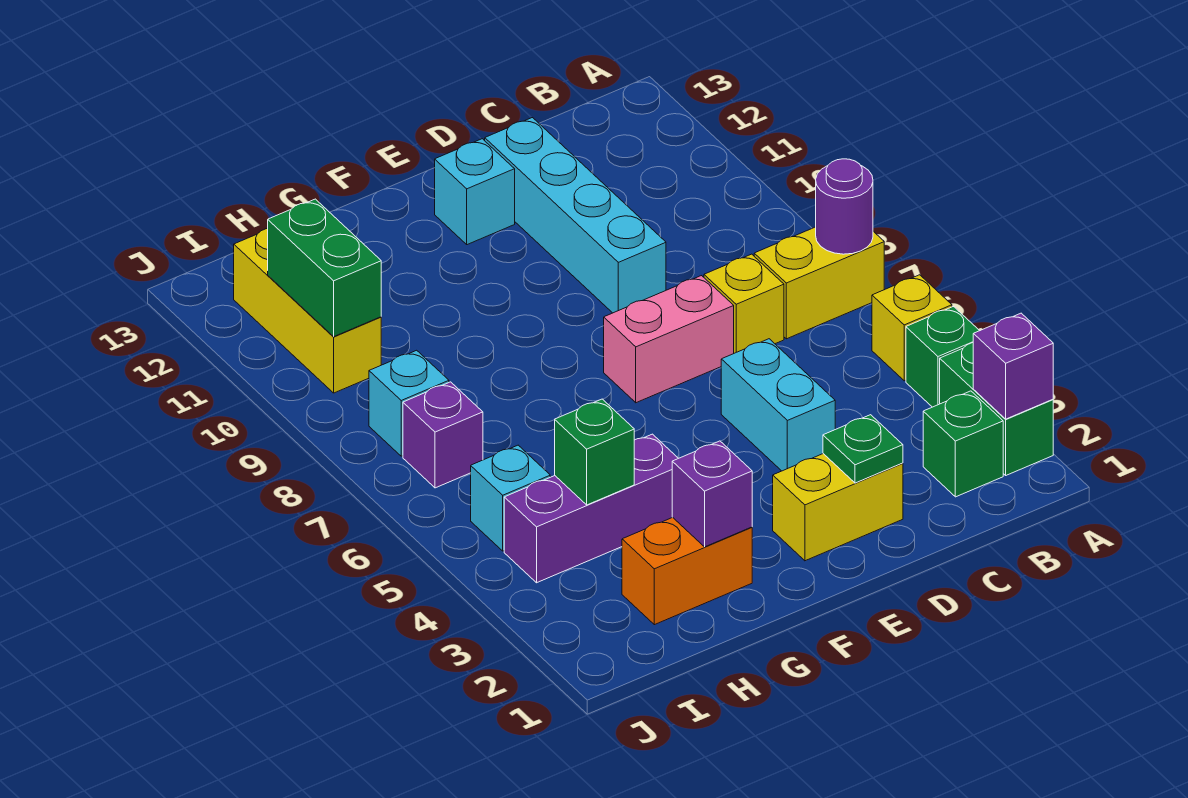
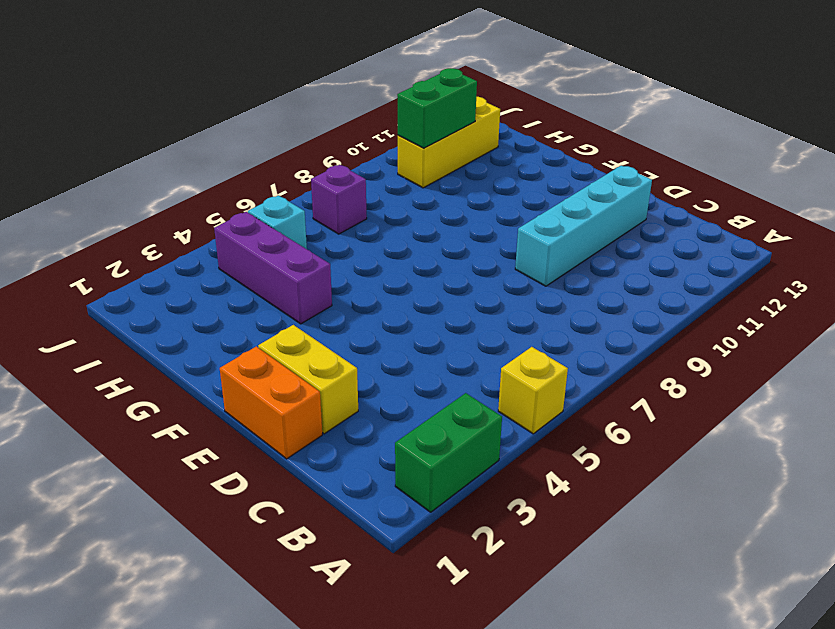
orange brick D1:E1 level 1 -> orange brick G2:H2 level 1
none -> green brick A4 level 1
none -> yellow brick A7:B7 level 1
none -> green brick B2 level 1

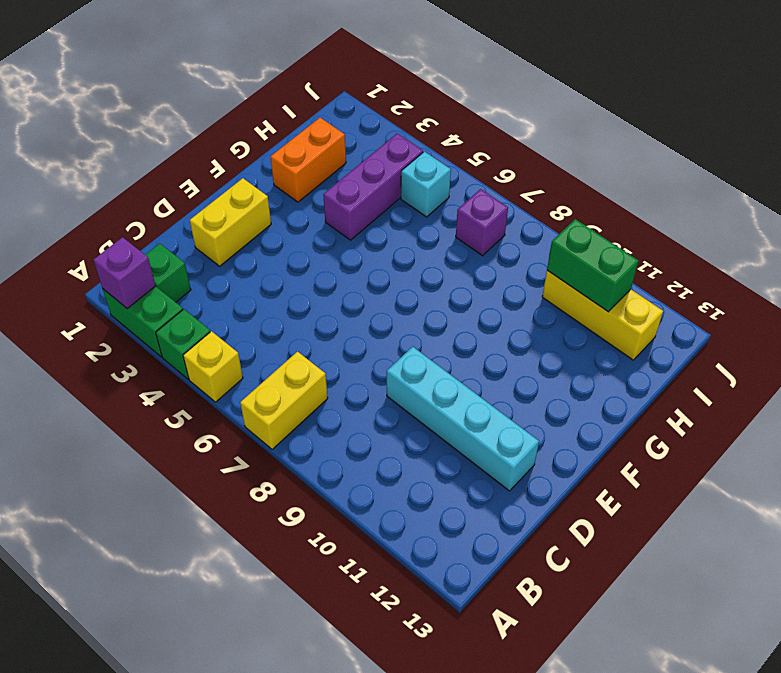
none -> yellow brick C7 level 1
none -> cyan brick D4:D5 level 1
none -> pink brick D7:E7 level 1

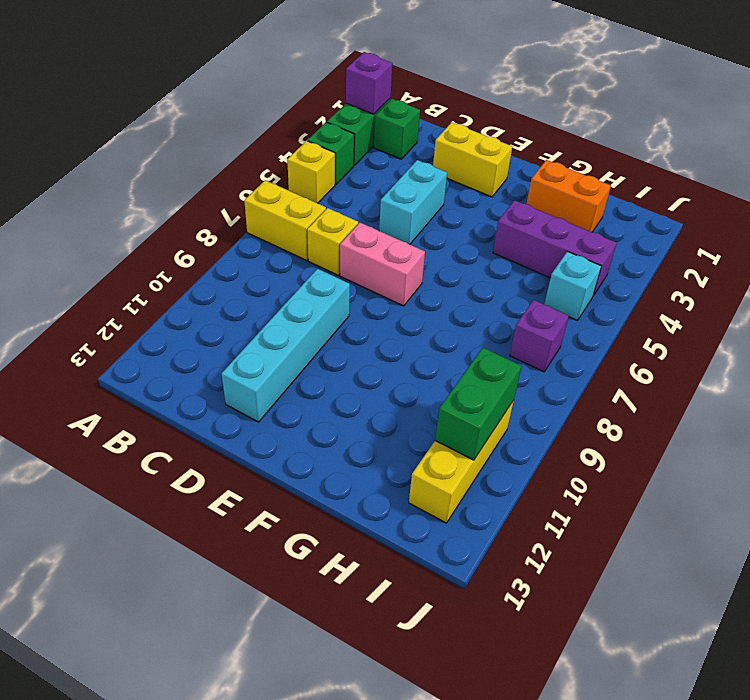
none -> cyan brick E12 level 1
none -> cyan brick I8 level 1
none -> purple round brick A7 level 2

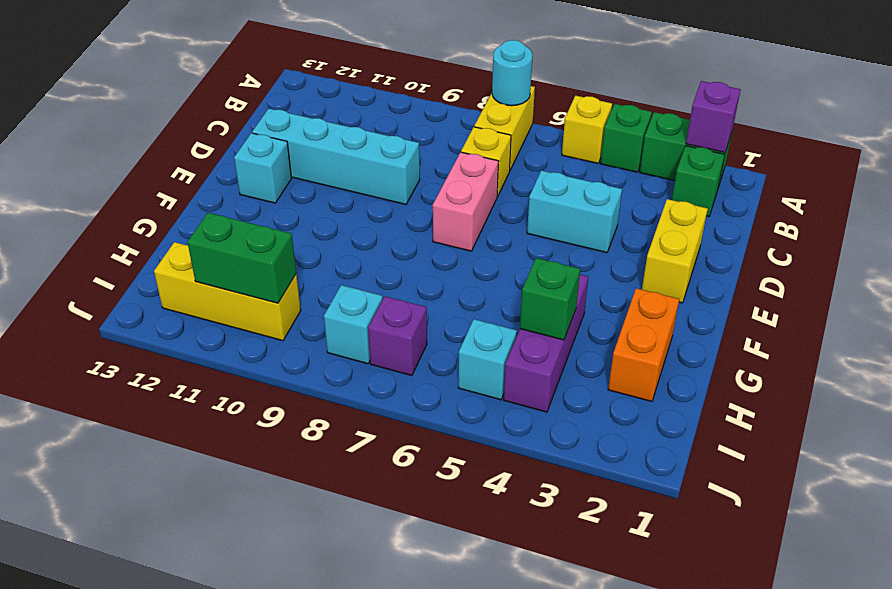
cyan round brick A7 level 2 -> purple round brick A7 level 2
none -> green plate D2 level 2
none -> purple brick G2 level 2

